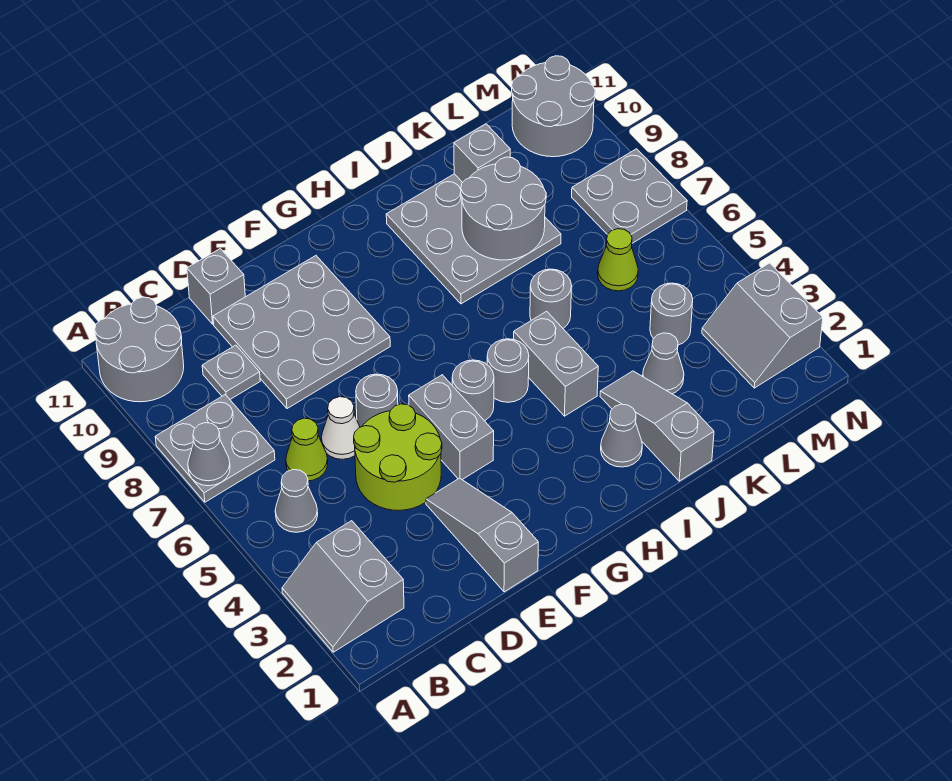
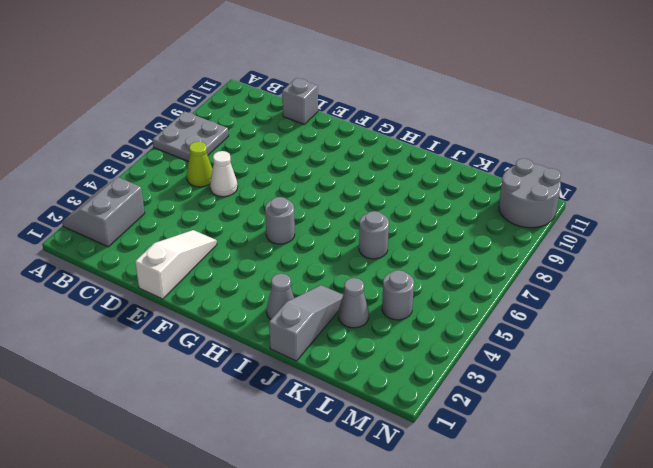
white slope E1:E3 level 1 top 1 -> grey slope E1:E3 level 1 top 1
none -> grey round brick A10:B11 level 1
none -> grey cone B5 level 1
none -> grey plate C9 level 1

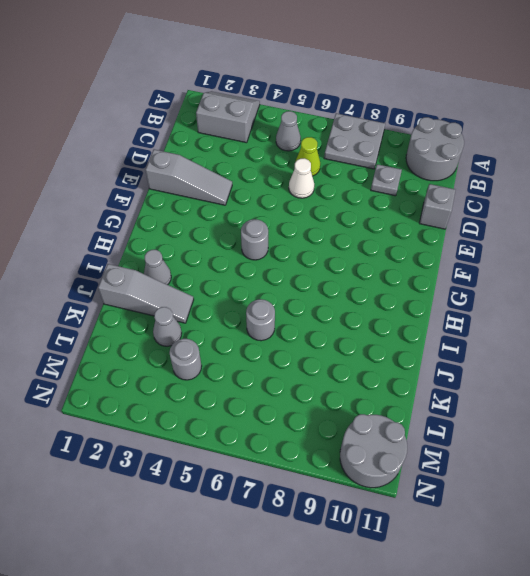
none -> lime round brick D4:E5 level 1
none -> grey plate D8:F10 level 1
none -> grey round brick E6 level 1

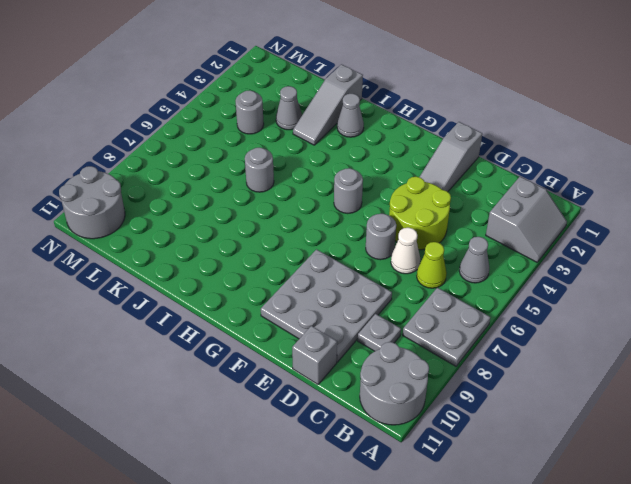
none -> grey brick F4:F5 level 1
none -> grey round brick H5 level 1
none -> grey brick I4:I5 level 1

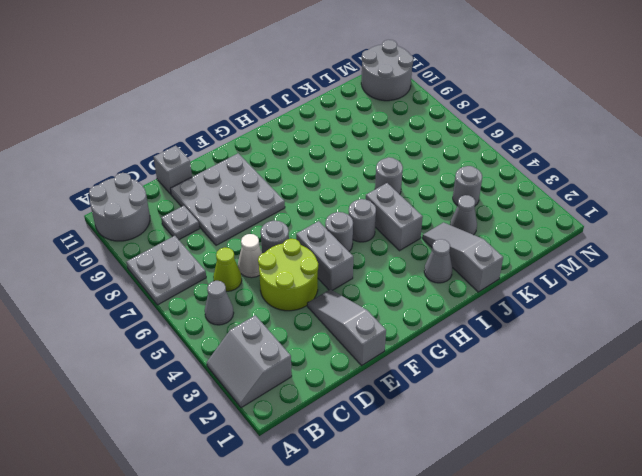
none -> grey plate I8:K10 level 1
none -> lime cone L6 level 1
none -> grey slope M2:N3 level 1 top N

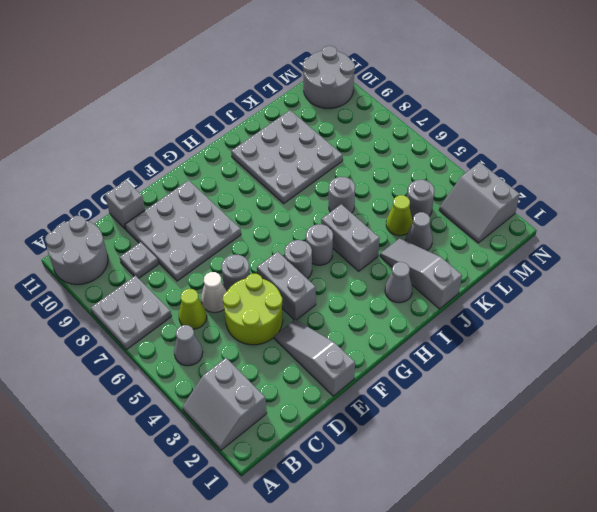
lime cone K4 level 1 -> lime cone L6 level 1
none -> grey plate M7:N8 level 1
none -> grey cone A7 level 2
none -> grey round brick J8:K9 level 2

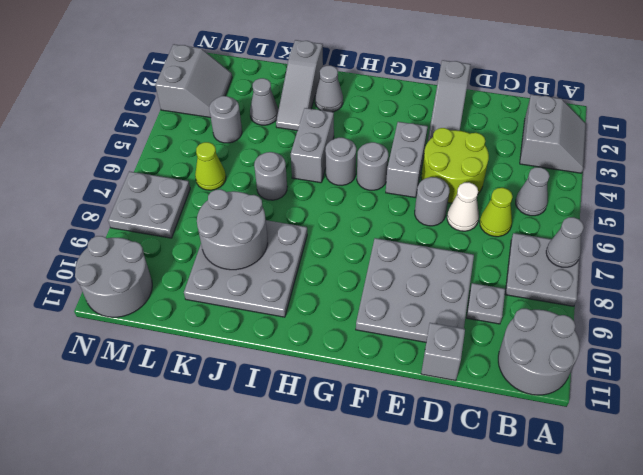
none -> grey brick K10 level 2

